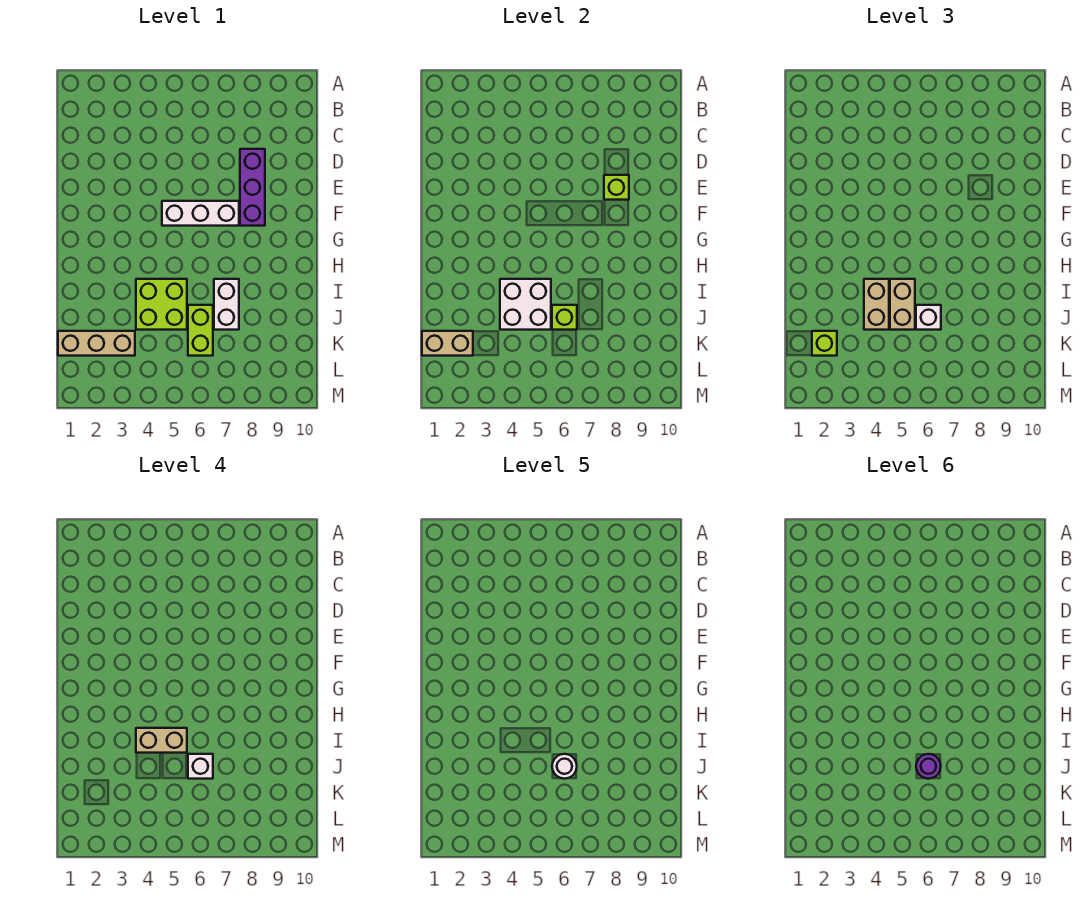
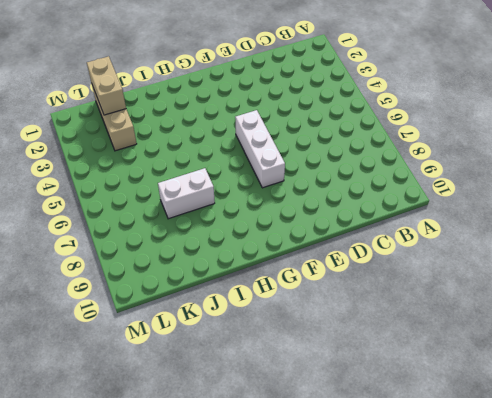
none -> purple brick D8:F8 level 1
none -> lime brick I4:J5 level 1
none -> lime brick J6:K6 level 1

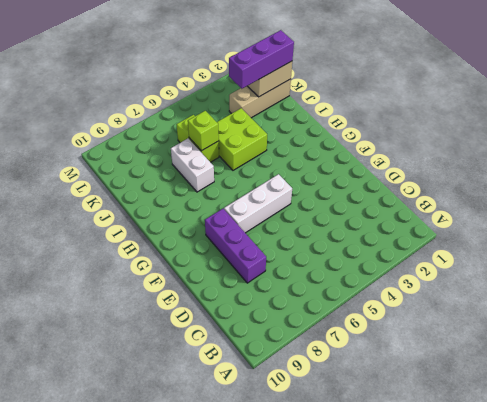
purple brick K1:K3 level 3 -> lime brick K2 level 3
none -> lime brick E8 level 2
none -> white brick I4:J5 level 2
none -> tan brick I4:J4 level 3

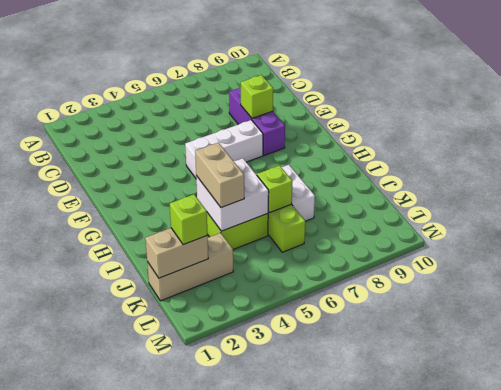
none -> tan brick I5:J5 level 3
none -> white brick J6 level 3
none -> tan brick I4:I5 level 4

